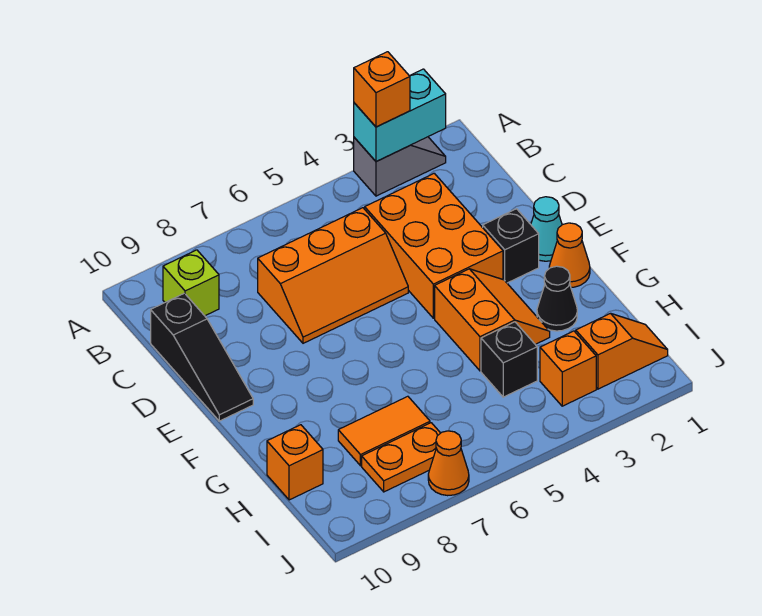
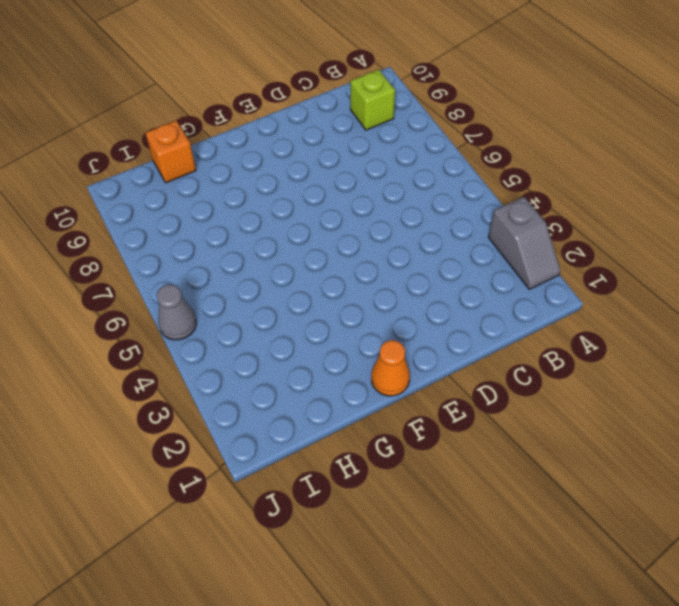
grey cone J5 level 1 -> none
none -> orange brick C3:E4 level 1
none -> orange slope C5:D7 level 1 top C
none -> black slope C10:E10 level 1 top C

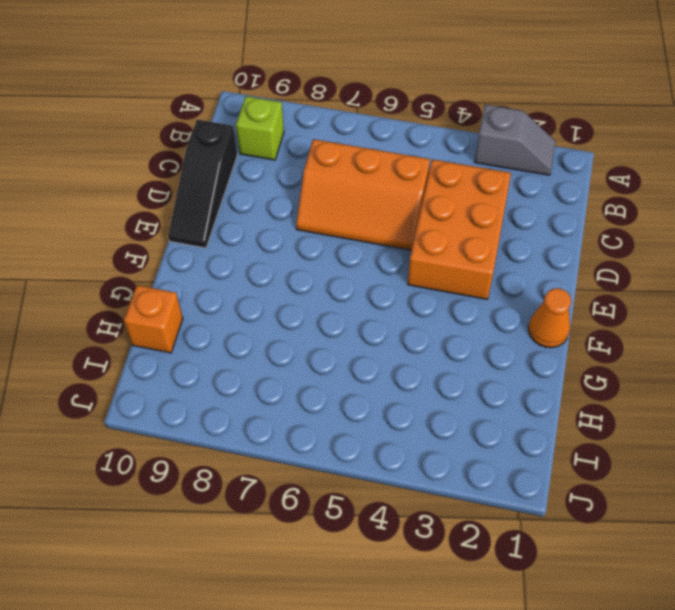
none -> cyan cone E1 level 1
none -> black brick E2 level 1
none -> orange slope F3:G4 level 1 top 4

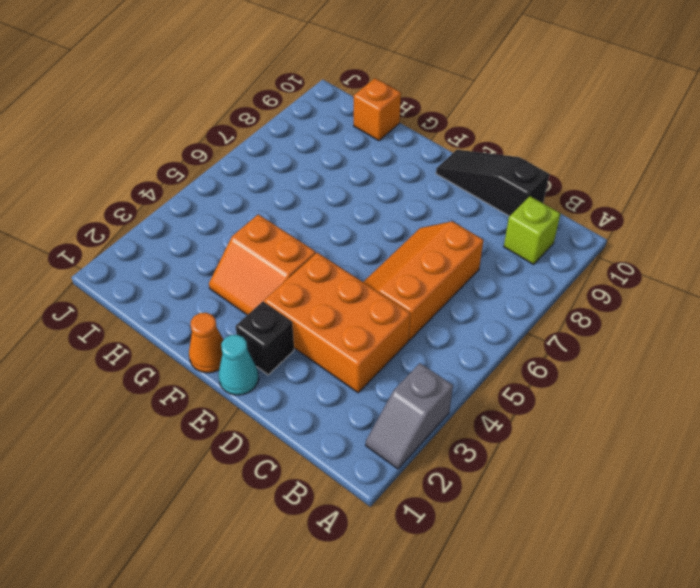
none -> black cone G2 level 1
none -> black brick H4 level 1
none -> orange tile H7:H8 level 1

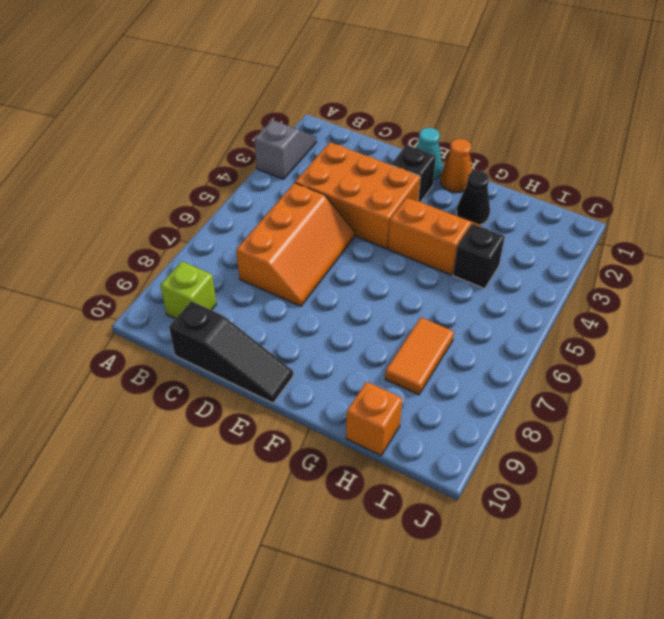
none -> orange slope I1:I2 level 1 top 2
none -> orange brick I3 level 1
none -> orange plate I7:I8 level 1

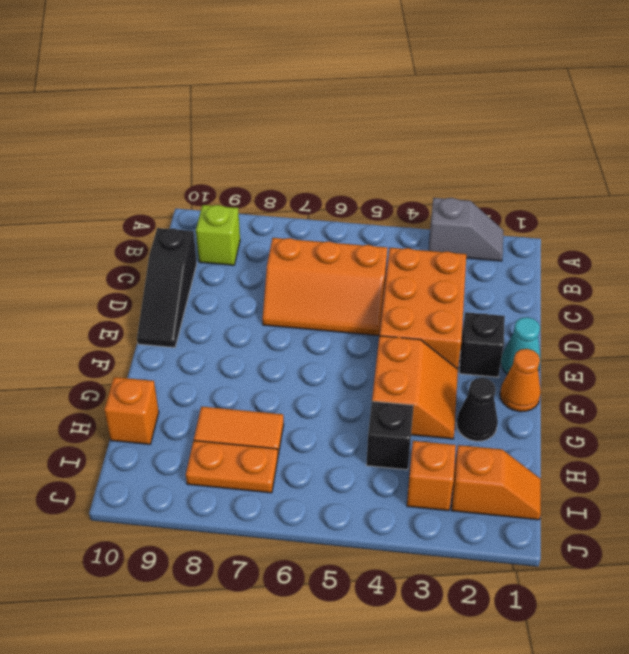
none -> orange cone J7 level 1
none -> cyan brick A2:A3 level 2
none -> orange brick A3 level 3

